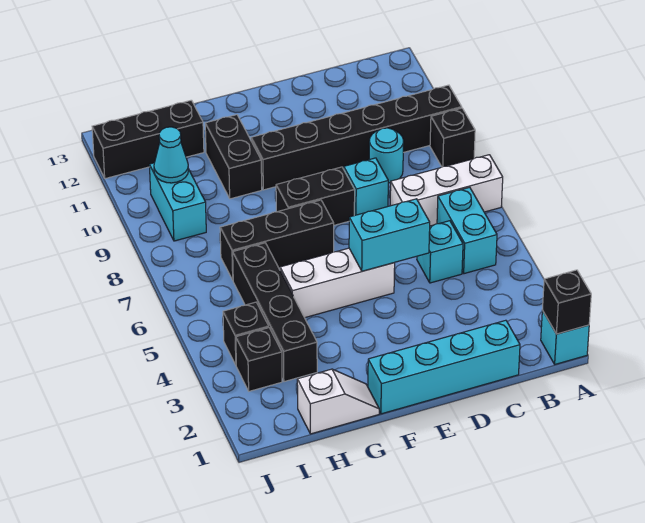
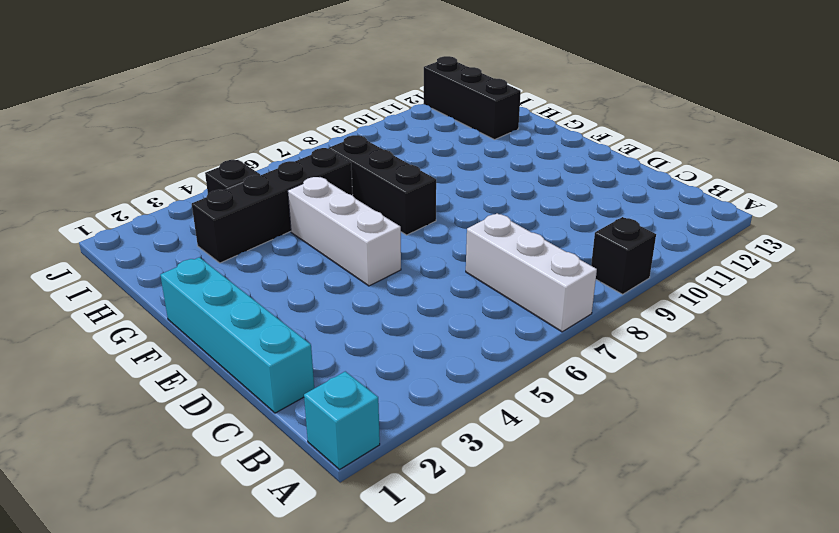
none -> black brick A10:F10 level 1
none -> cyan brick B5:B6 level 1
none -> cyan brick C5 level 1

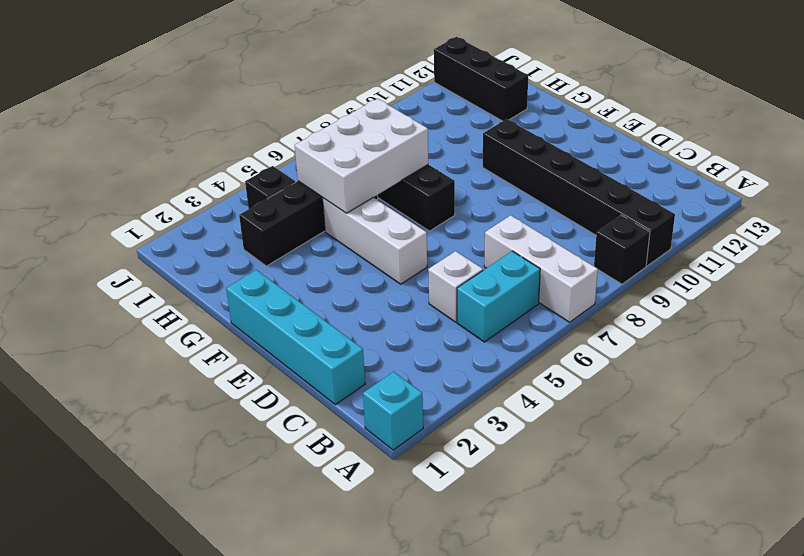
white brick C5 level 1 -> cyan brick C5 level 1
white brick G5:H7 level 2 -> none
none -> cyan round brick C9 level 1
none -> cyan brick D8 level 1
none -> black brick E8:F8 level 1

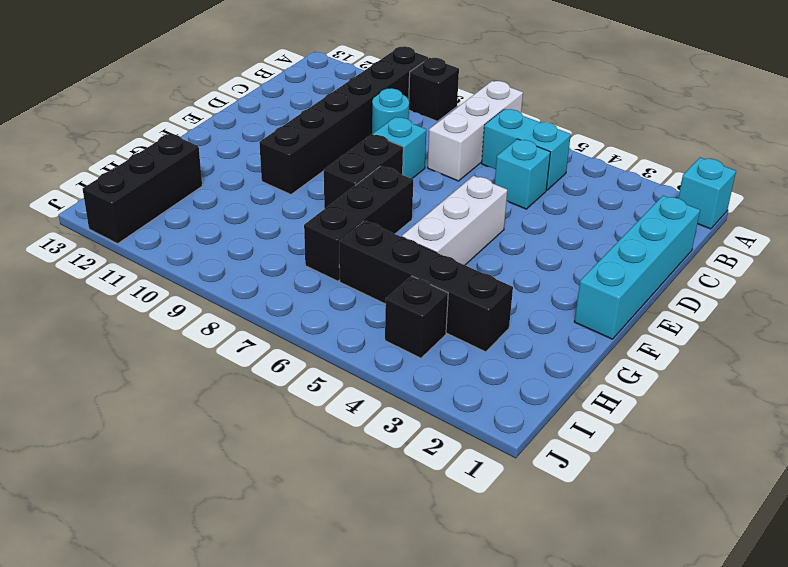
none -> white slope G1:H1 level 1 top H
none -> black brick G10:G11 level 1
none -> black brick I3 level 1

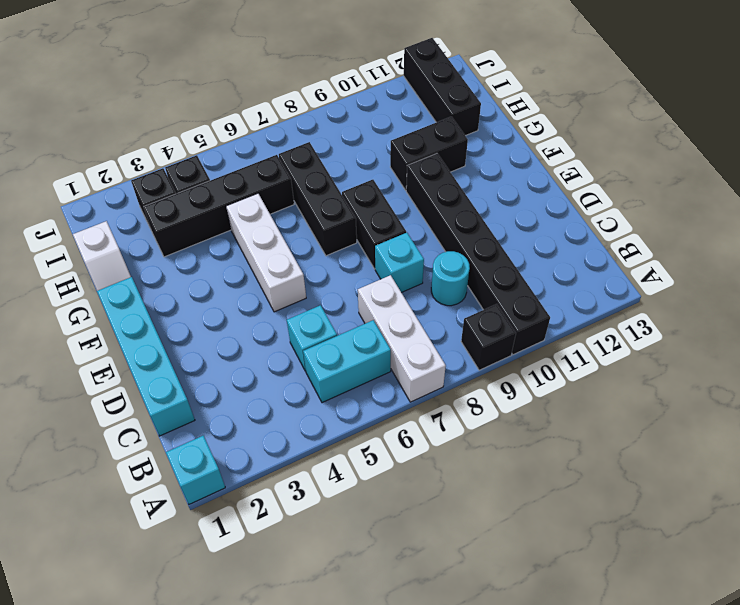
none -> cyan brick I9:I10 level 1
none -> black brick A1 level 2
none -> cyan brick D5:E5 level 2

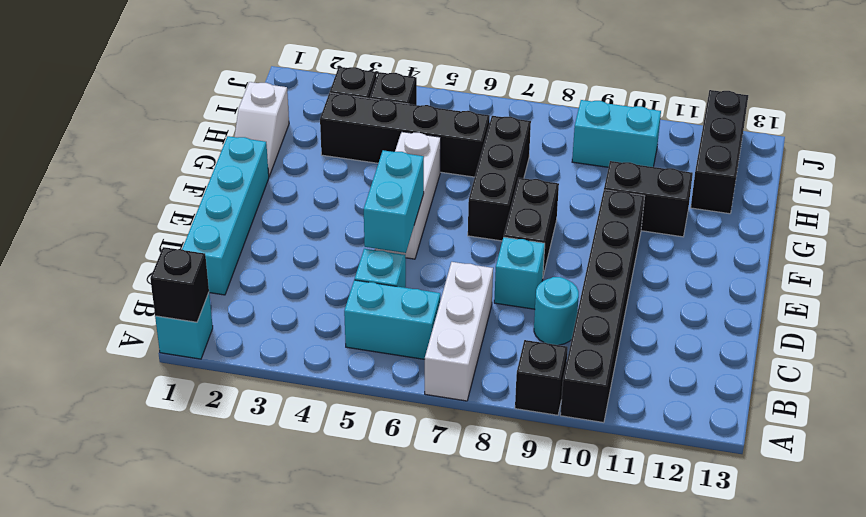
none -> cyan cone I10 level 2

